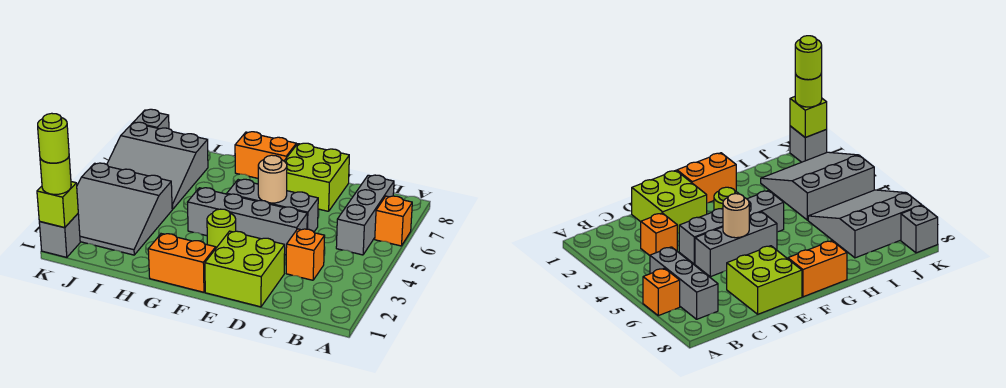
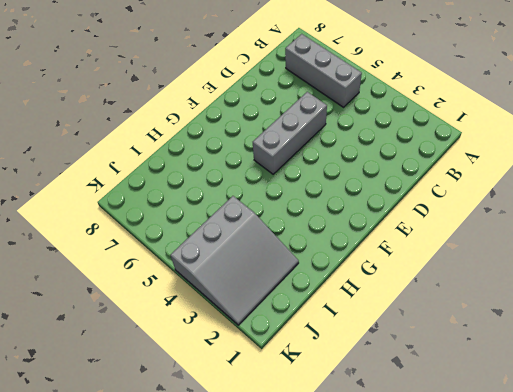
none -> orange brick A6 level 1
none -> orange brick C3 level 1
none -> lime brick D1:E2 level 1

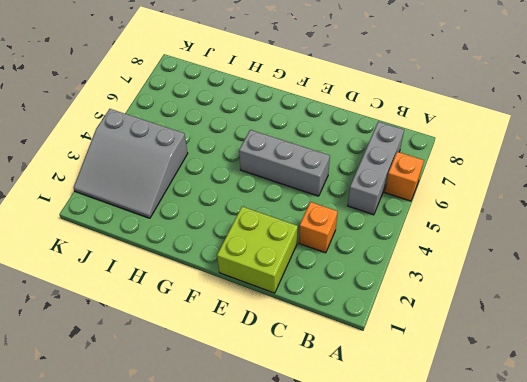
none -> grey brick D4:G4 level 1
none -> lime brick D7:E8 level 1
none -> orange brick F1:G1 level 1

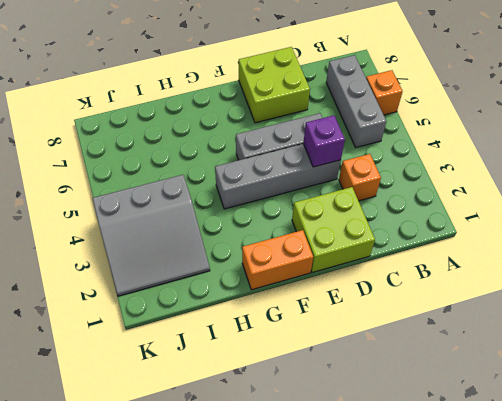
purple brick D4 level 2 -> none
none -> lime round brick F3 level 1
none -> orange brick F8:G8 level 1
none -> grey slope I5:K7 level 1 top 7

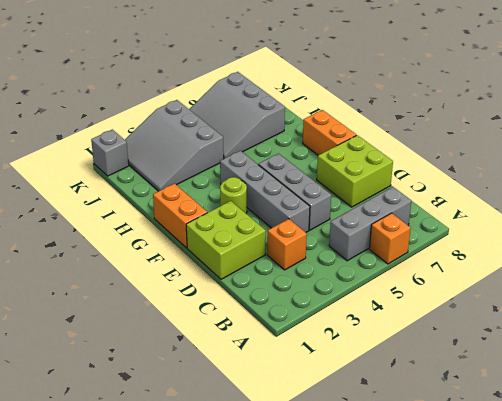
none -> grey brick K8 level 1
none -> tan round brick E5 level 2
none -> lime brick K1 level 2

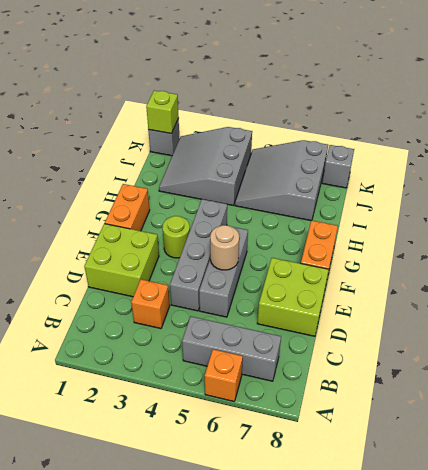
none -> lime round brick K1 level 3
none -> lime round brick K1 level 4

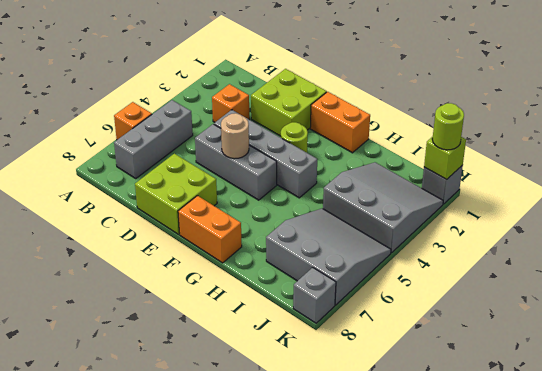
none -> lime round brick K1 level 4

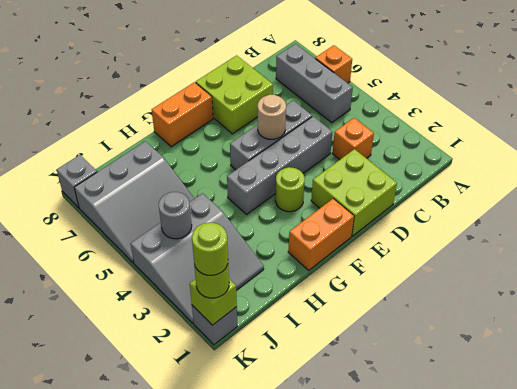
grey round brick J4 level 2 -> none

